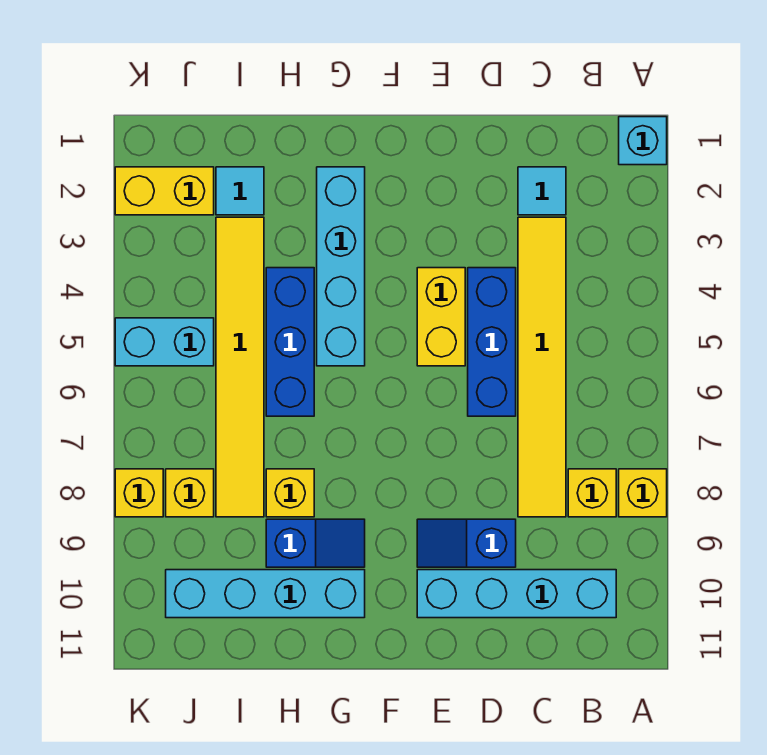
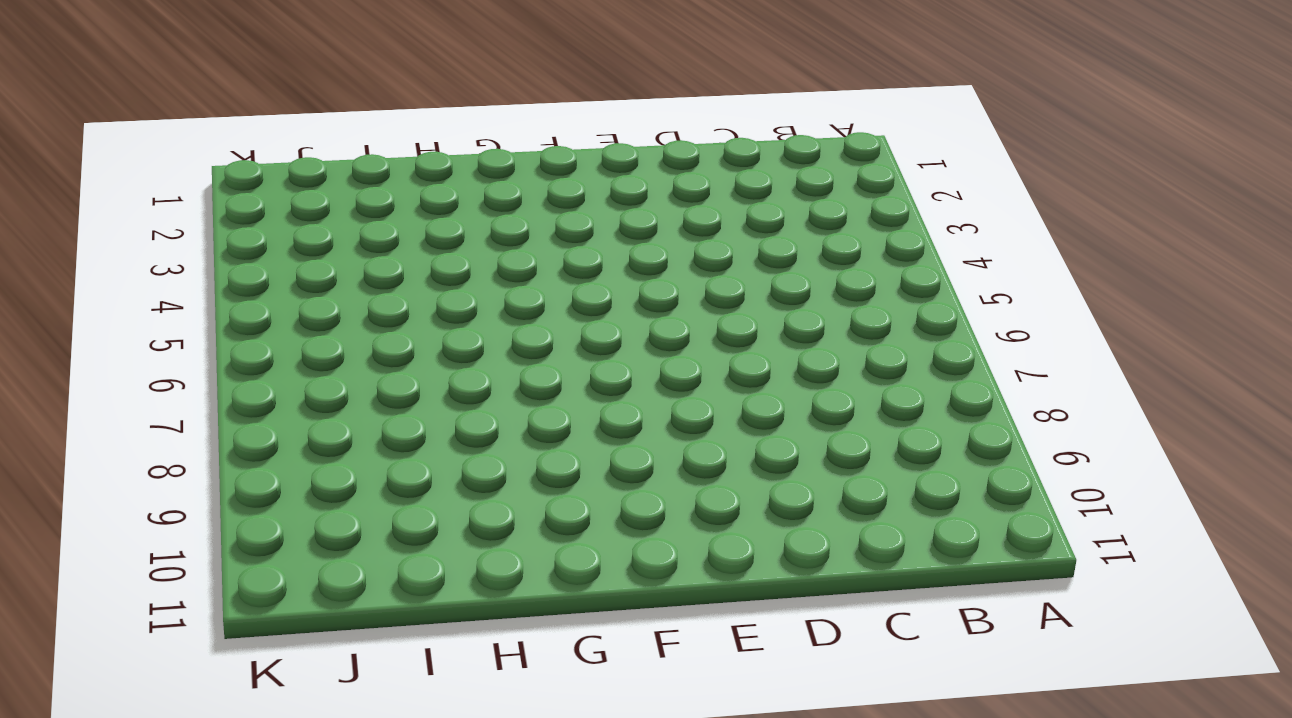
none -> cyan brick A1 level 1
none -> yellow brick A8 level 1
none -> yellow brick B8 level 1

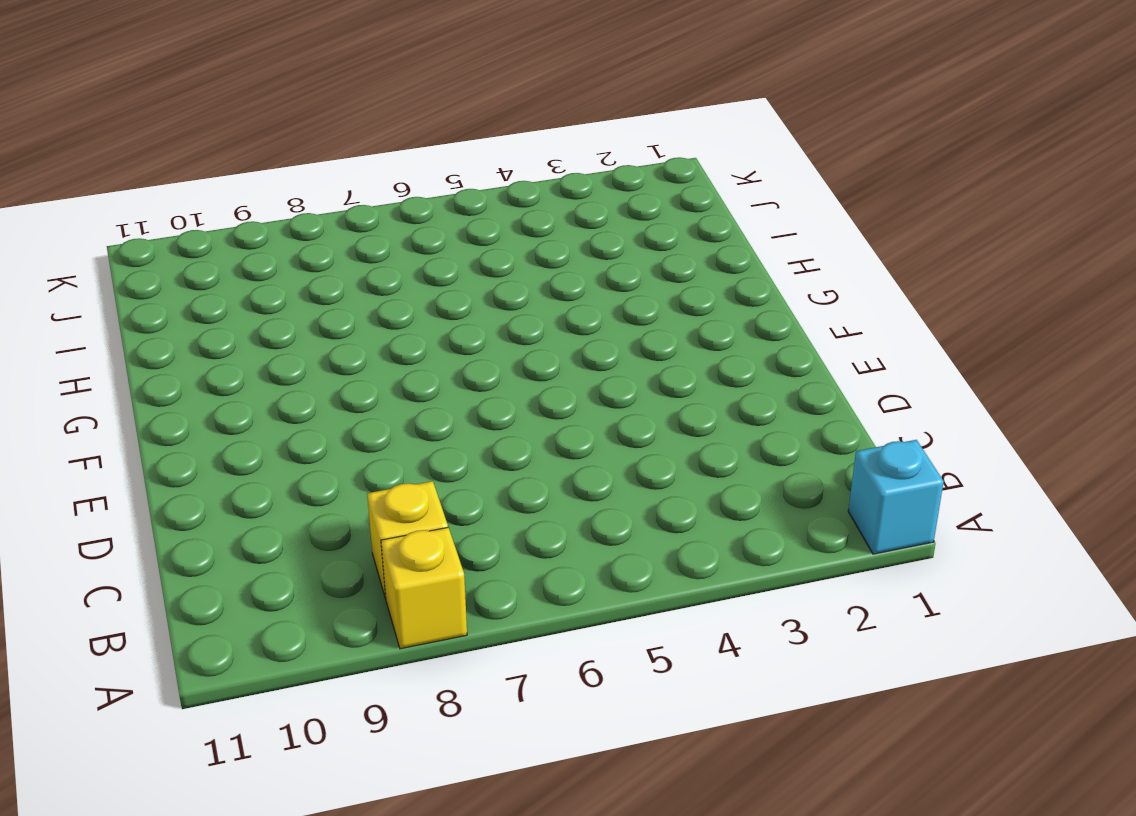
none -> cyan brick B10:E10 level 1
none -> cyan tile C2 level 1
none -> yellow tile C3:C8 level 1

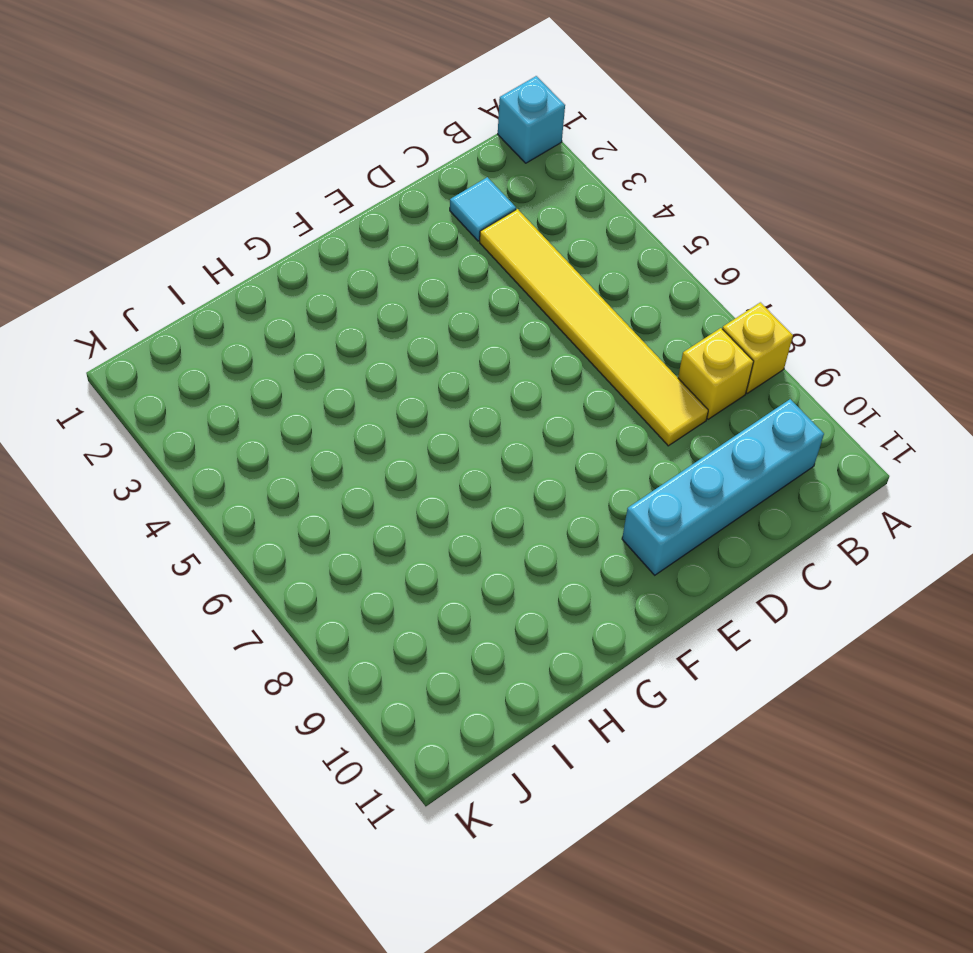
none -> blue brick D4:D6 level 1
none -> blue slope D9:E9 level 1 top D
none -> yellow brick E4:E5 level 1

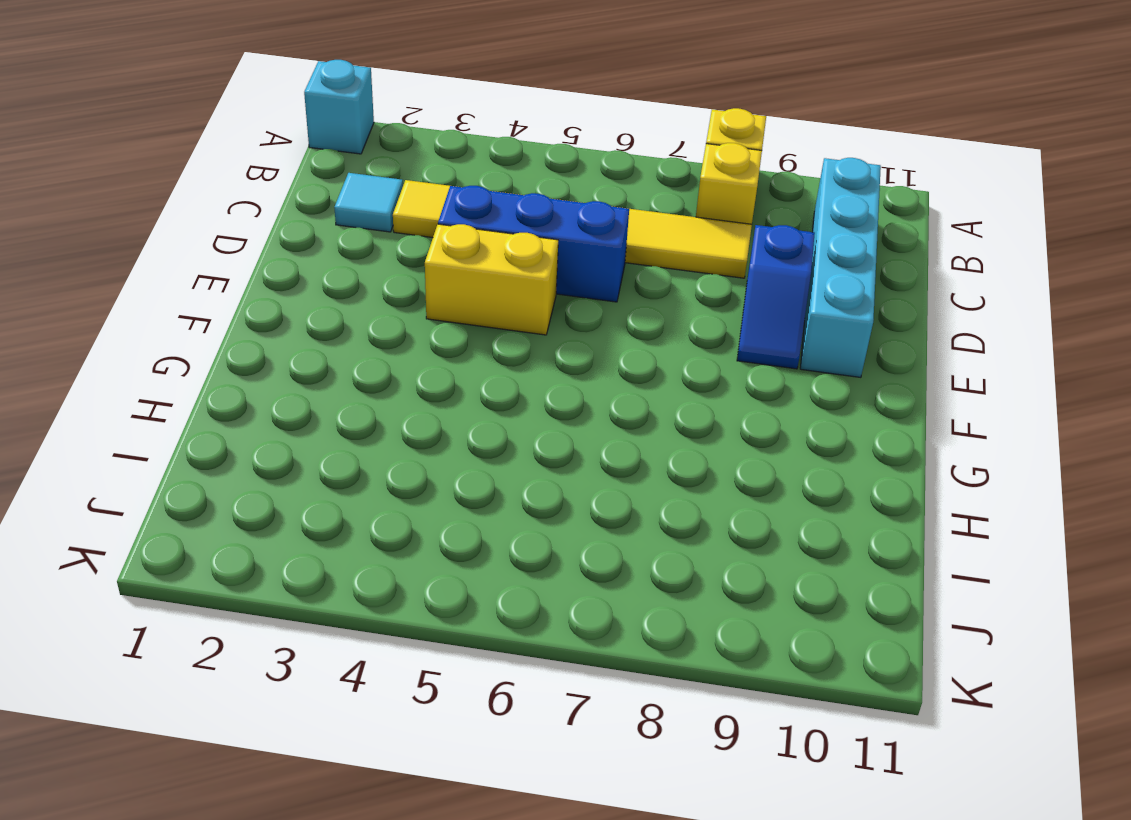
none -> cyan brick G2:G5 level 1
none -> blue slope G9:H9 level 1 top H
none -> cyan brick G10:J10 level 1

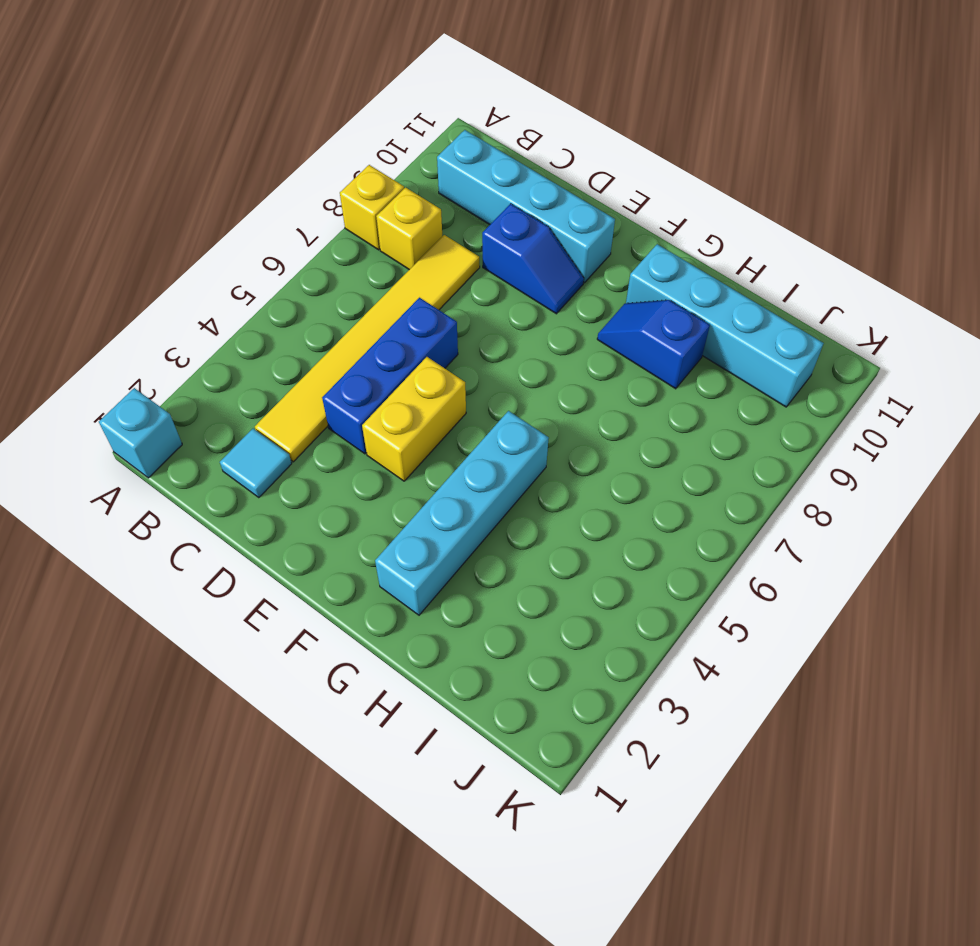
none -> blue brick H4:H6 level 1
none -> yellow brick H8 level 1
none -> cyan tile I2 level 1

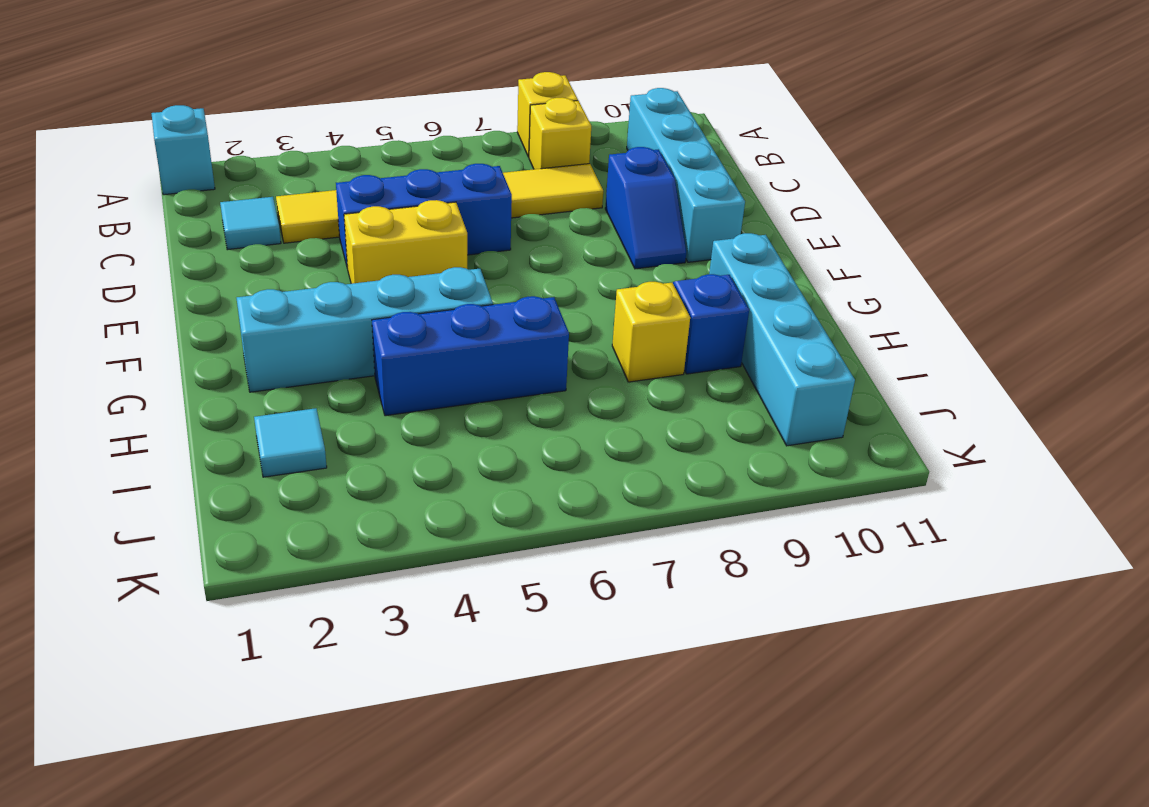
none -> yellow tile I3:I8 level 1
none -> yellow brick J2:K2 level 1
none -> cyan brick J5:K5 level 1

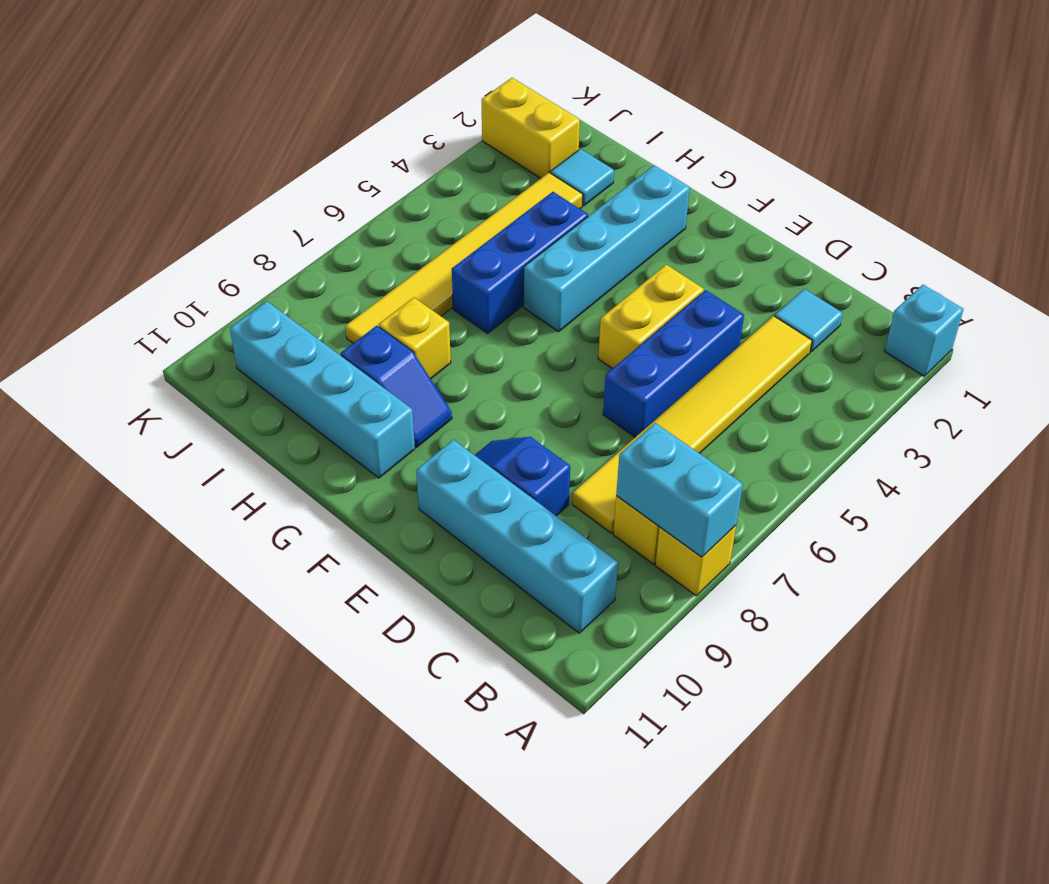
cyan brick A8:B8 level 2 -> cyan brick J5:K5 level 1
none -> yellow brick J8 level 1
none -> yellow brick K8 level 1

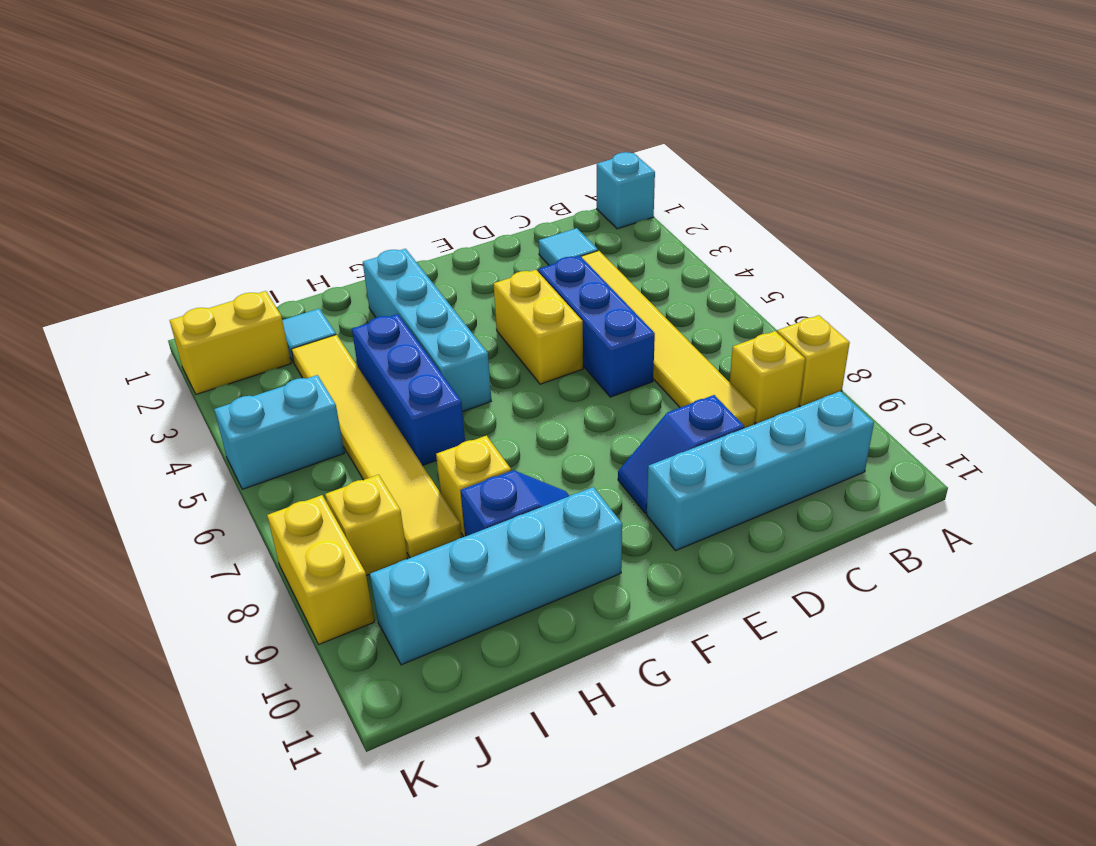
yellow brick K8:K9 level 1 -> yellow brick K8 level 1

